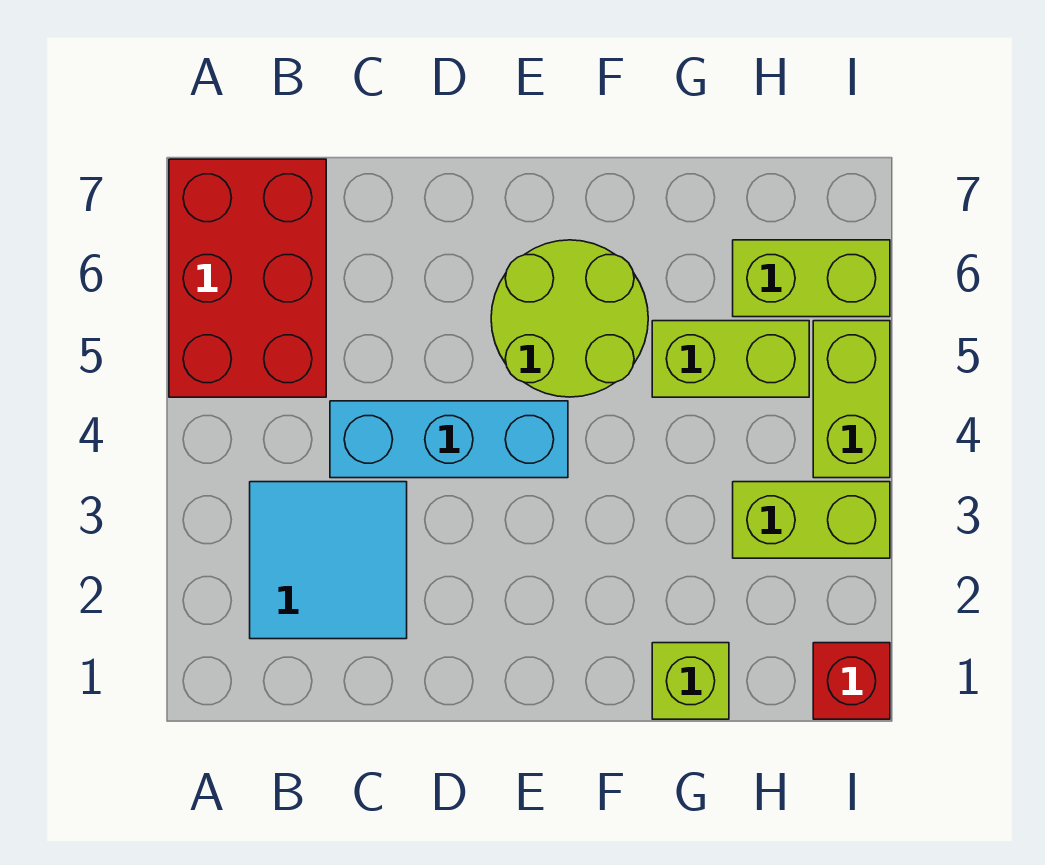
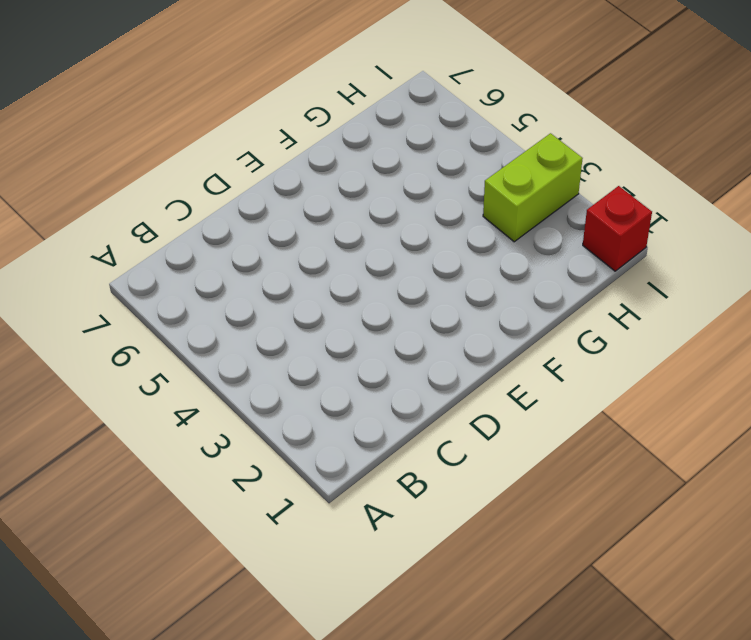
none -> red brick A5:B7 level 1
none -> cyan tile B2:C3 level 1

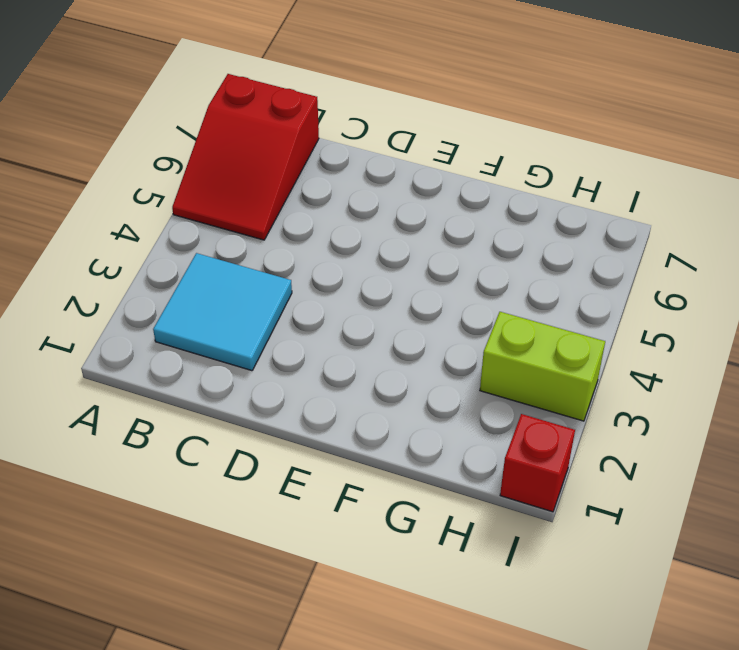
red slope A5:B7 level 1 top 7 -> red brick A5:B7 level 1
none -> cyan brick C4:E4 level 1
none -> lime round brick E5:F6 level 1

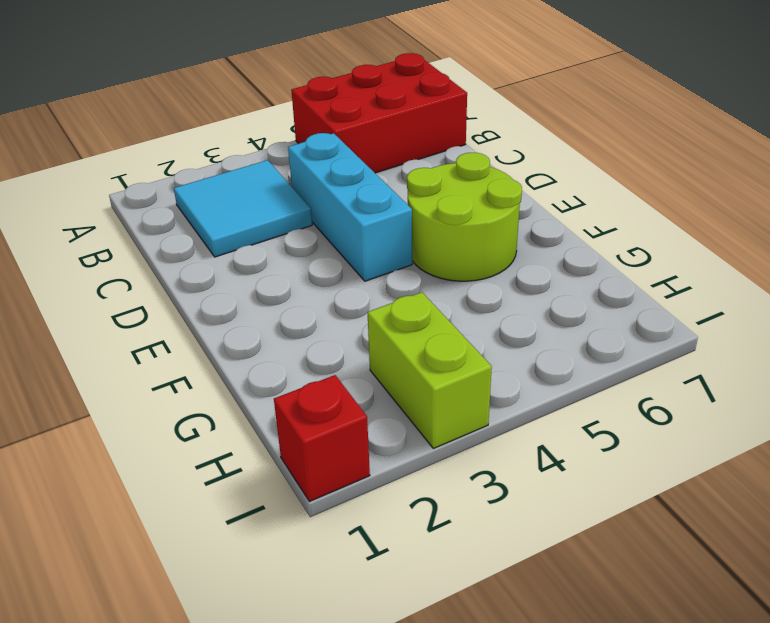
none -> lime brick G1 level 1
none -> lime brick G5:H5 level 1

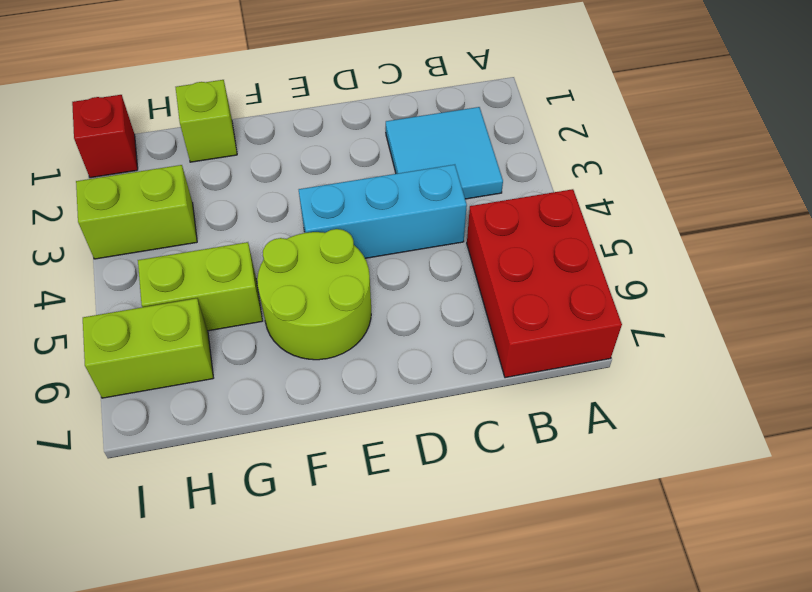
none -> lime brick I4:I5 level 1

